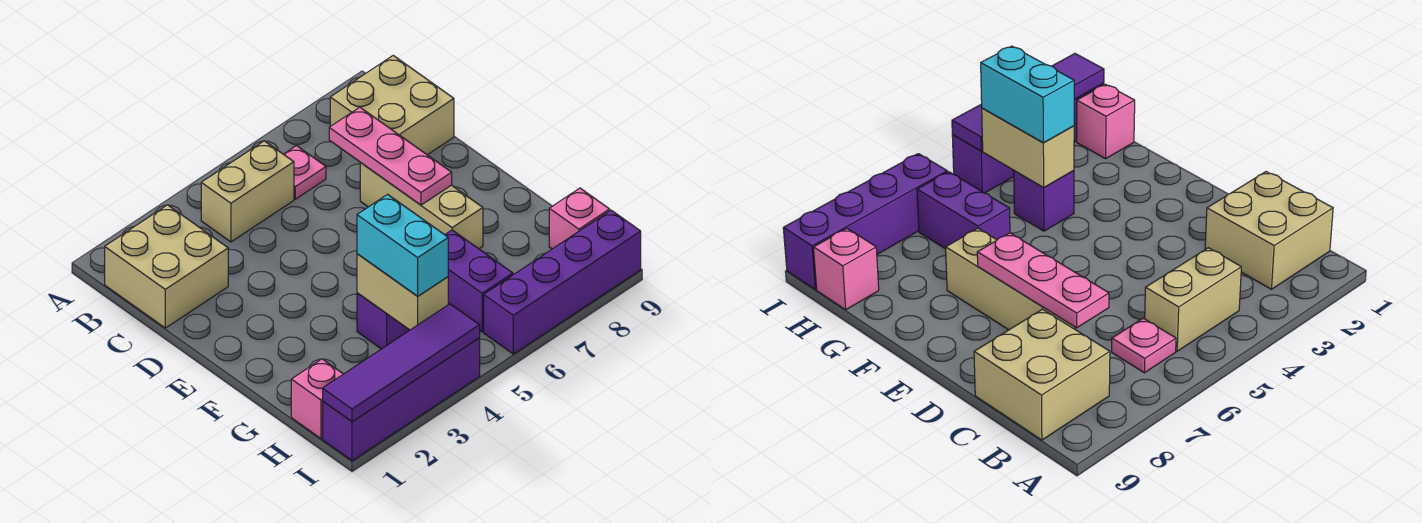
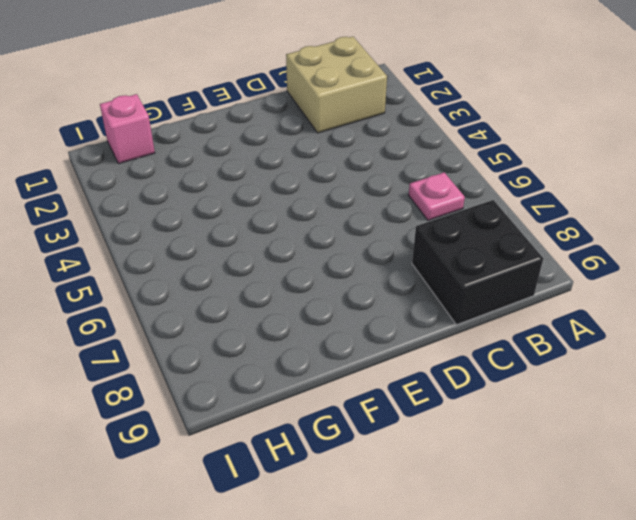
black brick B8:C9 level 1 -> tan brick B8:C9 level 1
none -> tan brick B4:B5 level 1
none -> tan brick D7:F7 level 1
none -> purple brick G4 level 1

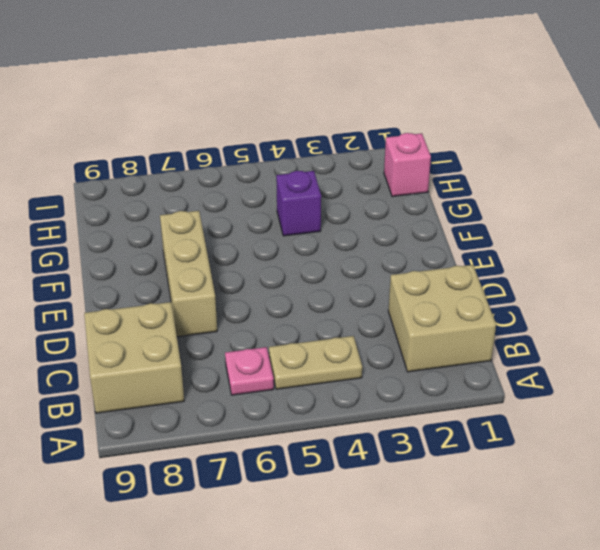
tan plate B4:B5 level 1 -> tan brick B4:B5 level 1
none -> purple brick G6:H6 level 1
none -> pink brick H9 level 1
none -> purple brick I1:I4 level 1

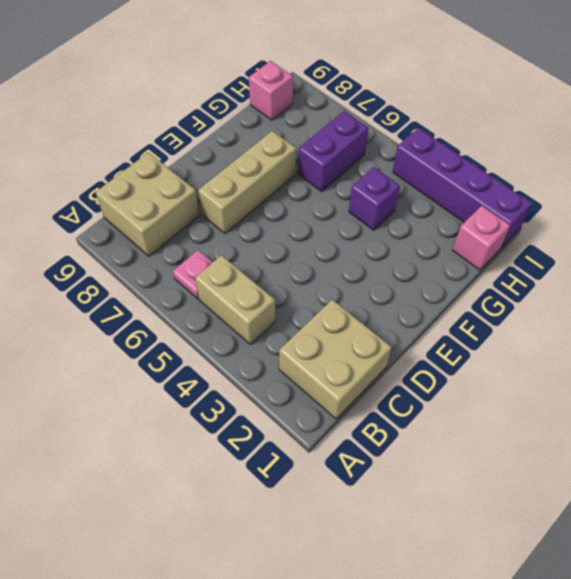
none -> purple brick I6:I9 level 1
none -> pink plate C7:E7 level 2
none -> tan brick G4:H4 level 2

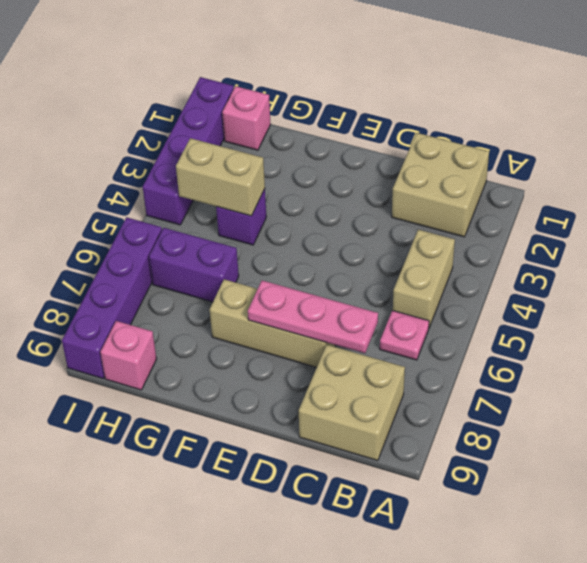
none -> purple tile I1:I4 level 2
none -> cyan brick G4:H4 level 3

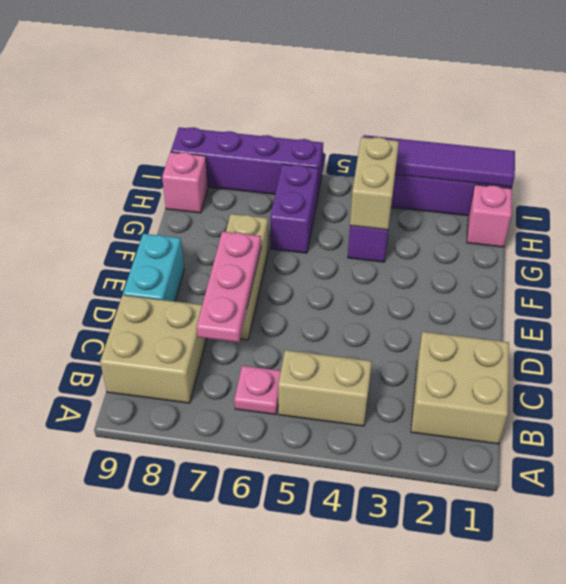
cyan brick D9:E9 level 1 -> cyan brick G4:H4 level 3

